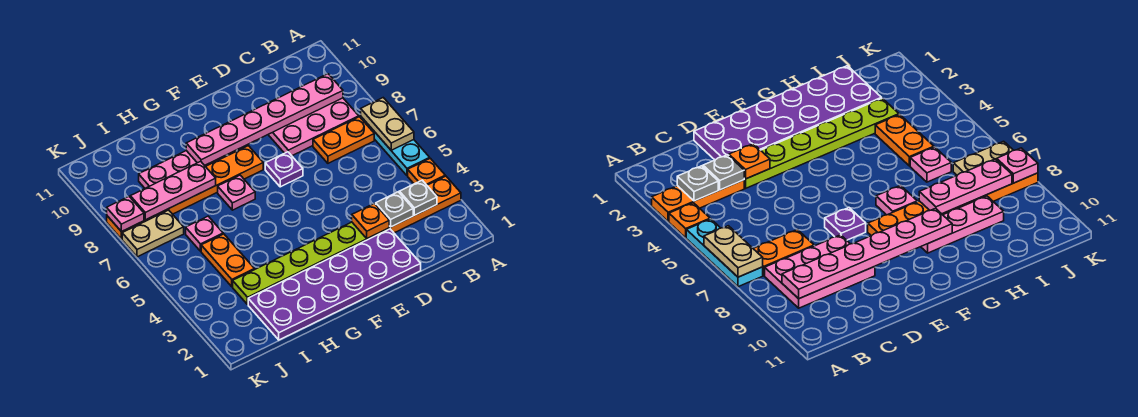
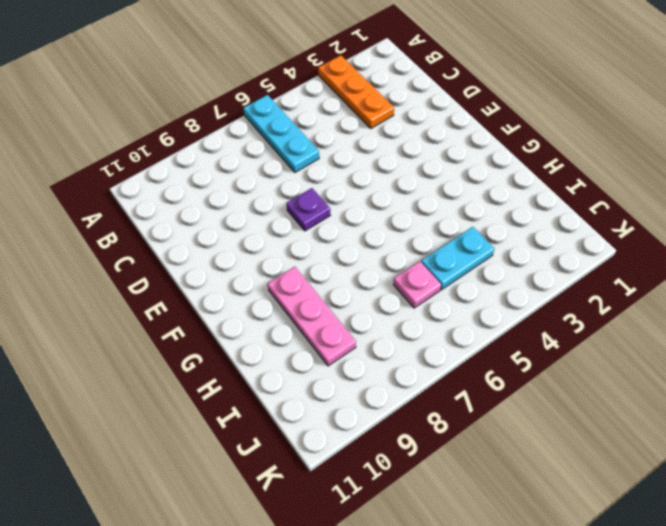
cyan plate A6:C6 level 1 -> cyan plate A5:A7 level 1
cyan plate I4:I5 level 1 -> orange plate I4:I5 level 1
none -> orange plate A4 level 1
none -> orange plate B7:C7 level 1
none -> pink plate B8:D9 level 1

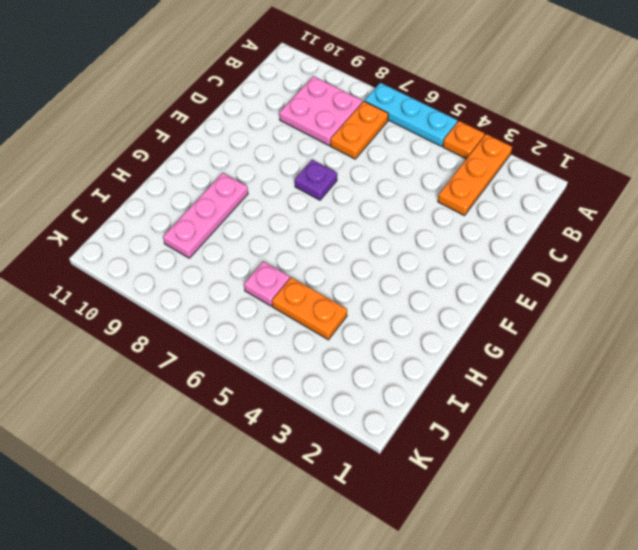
pink plate B8:C9 level 1 -> pink plate B8:D9 level 1
none -> purple plate D1:I2 level 1
none -> lime plate D3:I3 level 1
none -> orange plate F8:K8 level 1

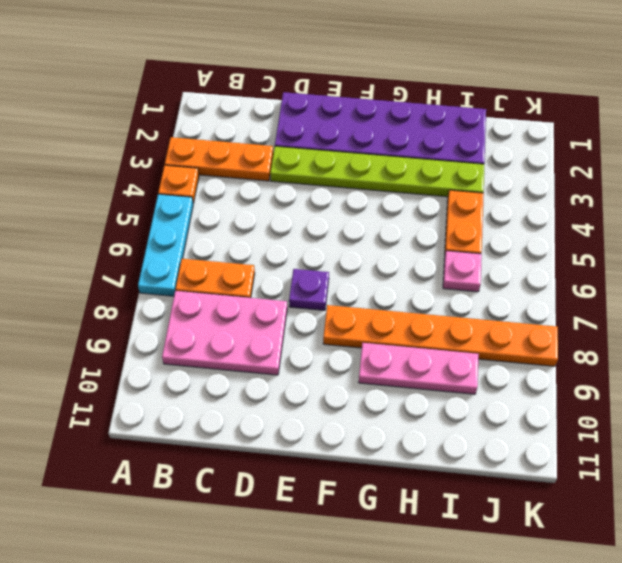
none -> pink plate G7 level 1
none -> tan plate J7:K7 level 1
none -> tan plate A6:A7 level 2

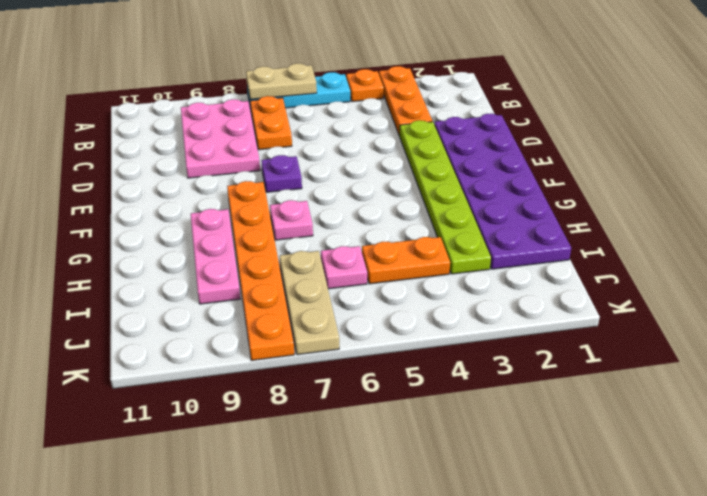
tan plate I7:K7 level 1 -> tan plate J7:K7 level 1
none -> grey plate B3 level 2
none -> pink plate B9:G9 level 2
none -> grey plate C3 level 2

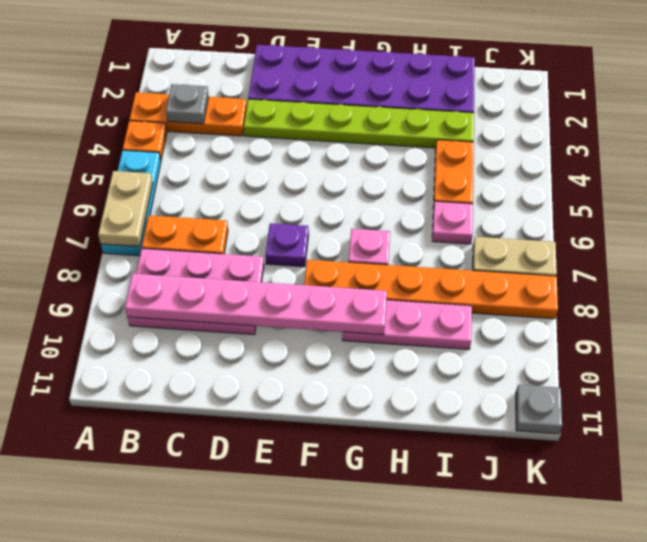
grey plate K11 level 1 -> grey plate C3 level 2
none -> orange plate D3 level 2
none -> pink plate H8:J8 level 2
none -> pink plate K8 level 2

